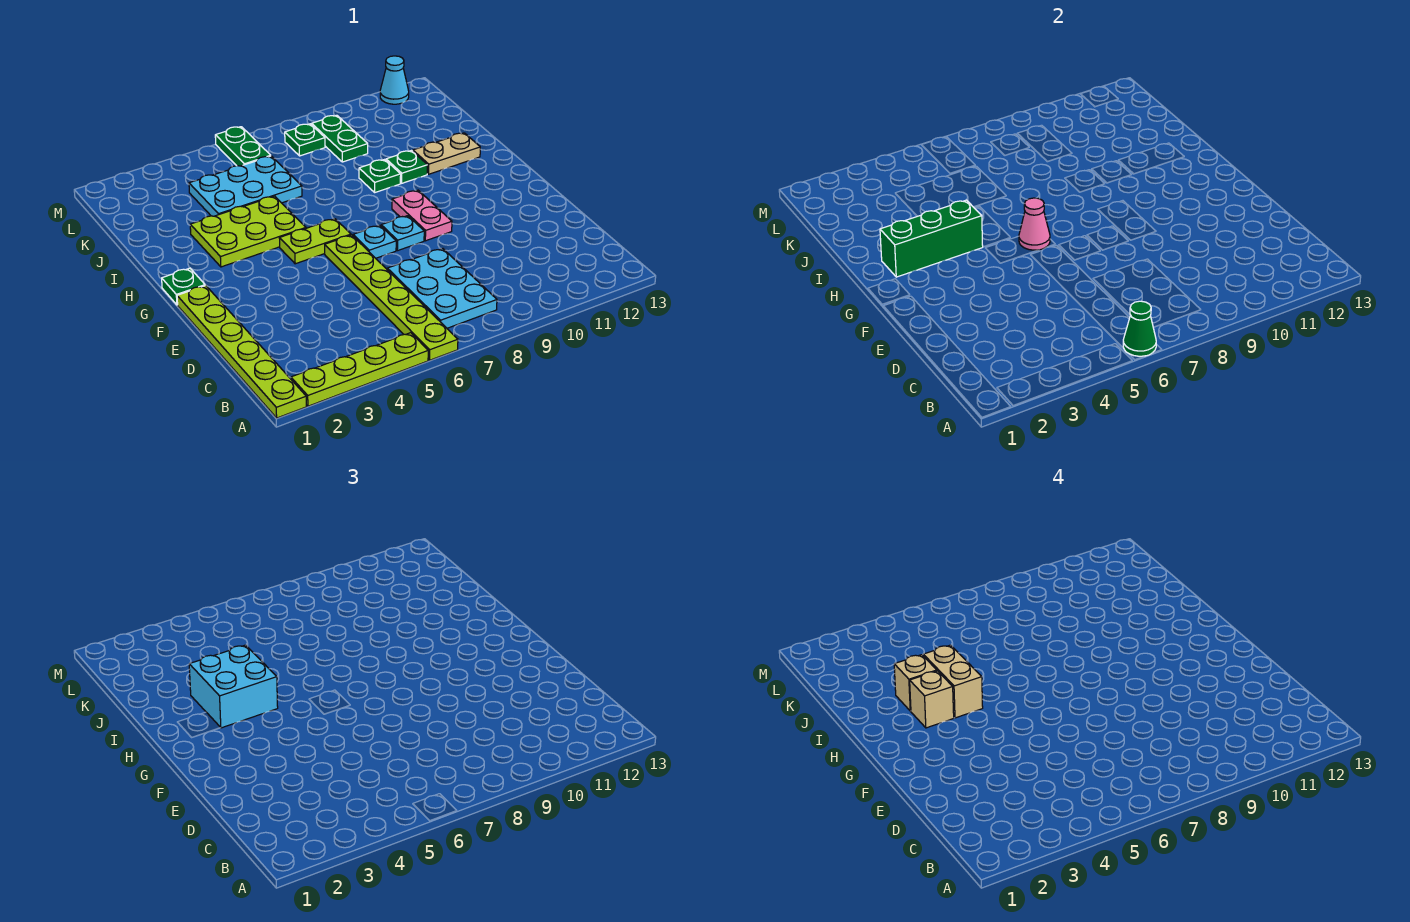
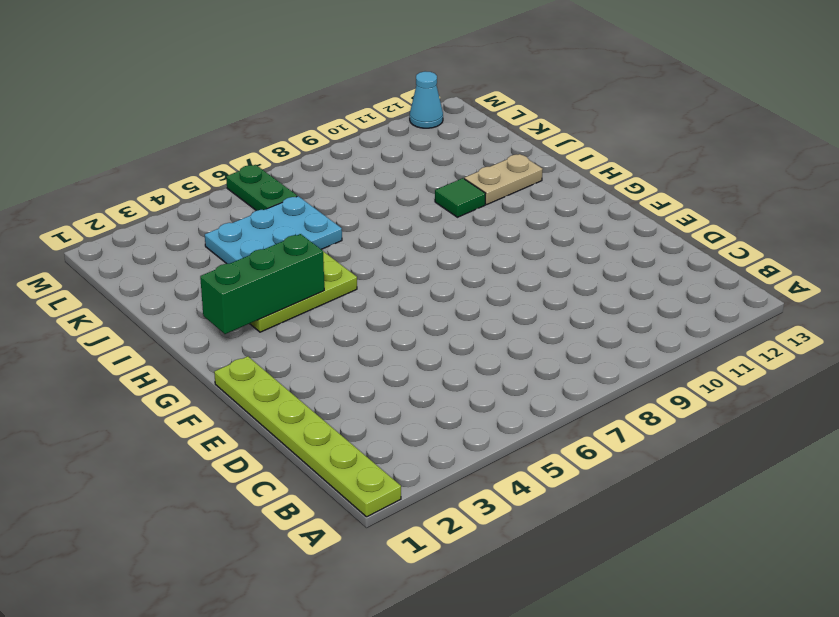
green tile I10 level 1 -> green plate I10 level 1
none -> lime plate A2:A5 level 1
none -> lime plate A6:F6 level 1
none -> cyan plate B7:D8 level 1

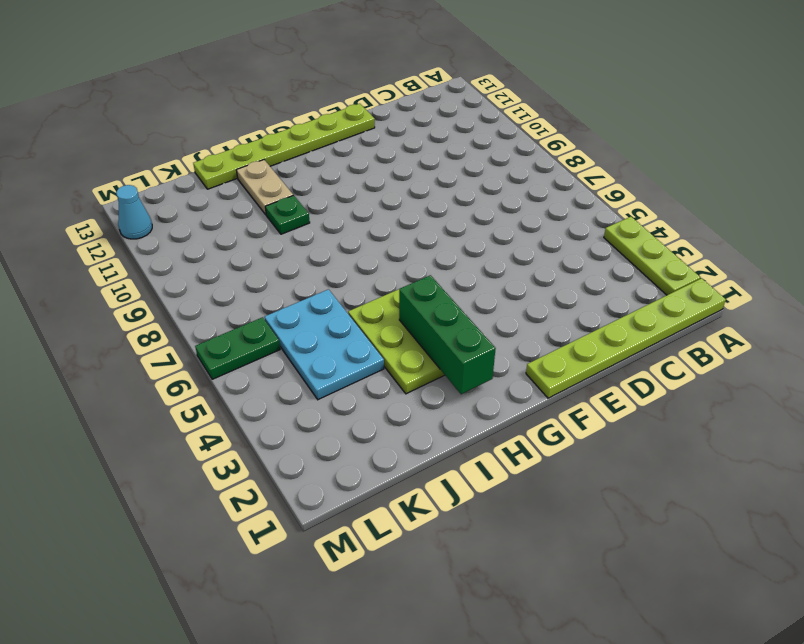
lime plate A2:A4 level 1 -> lime plate A2:A5 level 1
lime plate E13:J13 level 1 -> lime plate A6:F6 level 1
none -> cyan plate B7:D8 level 1
none -> cyan plate F7 level 1
none -> cyan plate F8 level 1

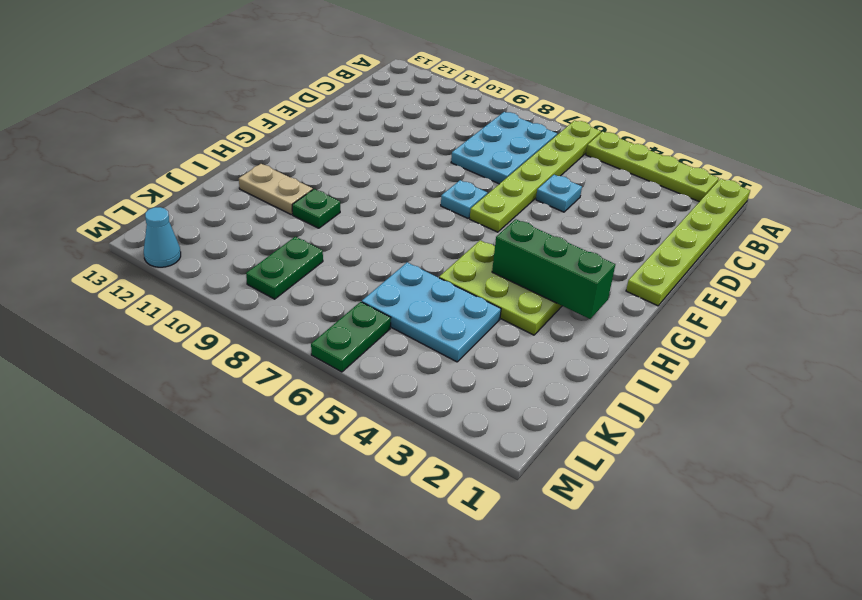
cyan plate D5 level 1 -> cyan plate F8 level 1
none -> pink plate F9:G9 level 1
none -> green plate G1 level 1
none -> lime plate G5:G6 level 1

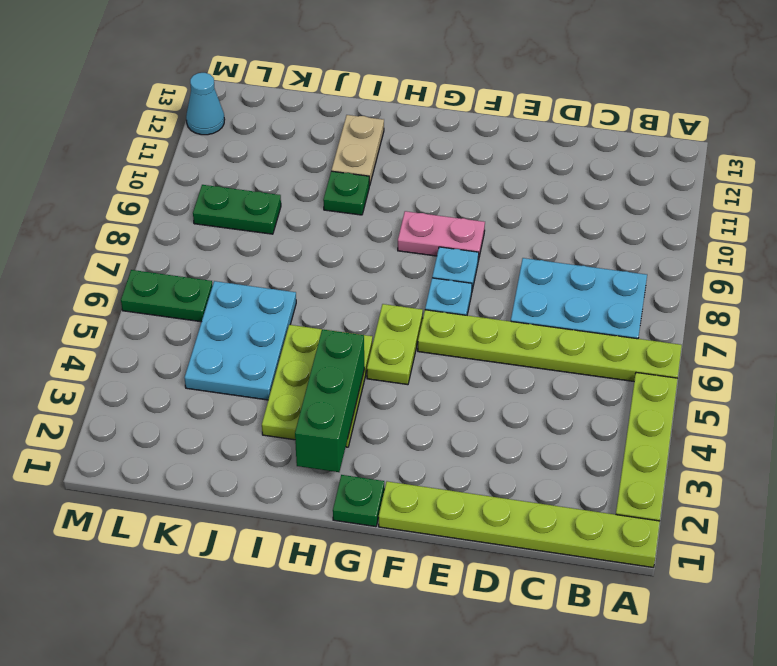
none -> green plate I9 level 1
none -> green plate L8 level 1
none -> green cone A6 level 2

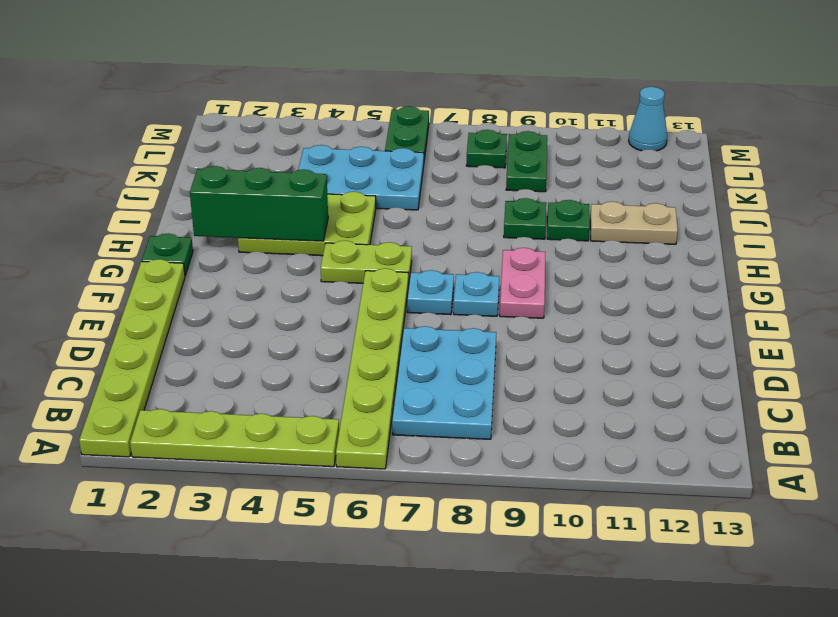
none -> green cone A6 level 2
none -> pink cone G6 level 2
none -> cyan brick H3:I4 level 3

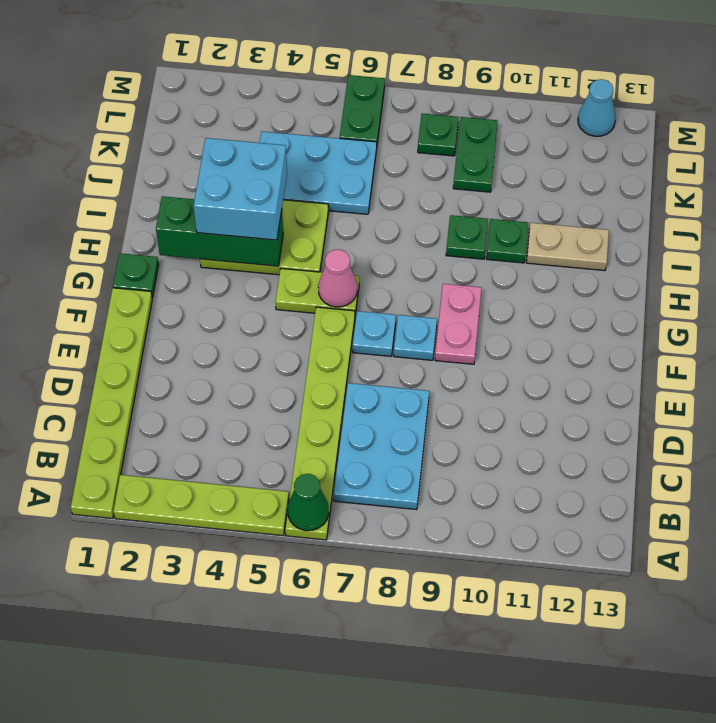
none -> tan brick H3 level 4
none -> tan brick H4:I4 level 4
none -> tan brick I3 level 4

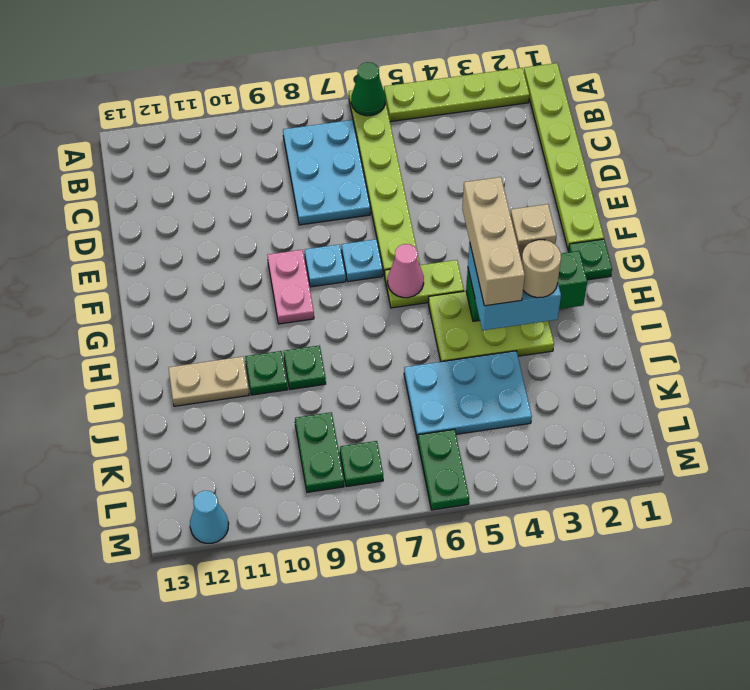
tan brick G4:I4 level 4 -> tan brick H4:I4 level 4
tan round brick I3 level 4 -> tan brick I3 level 4

